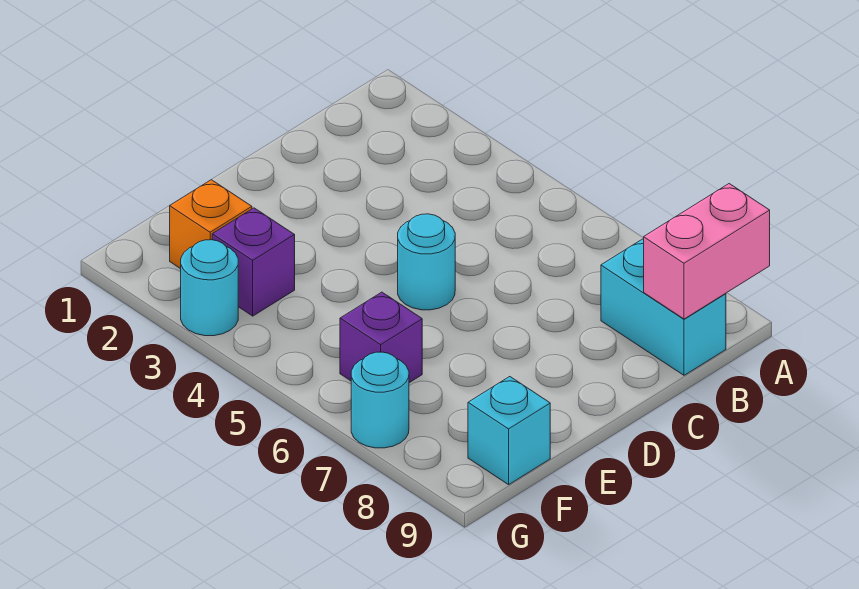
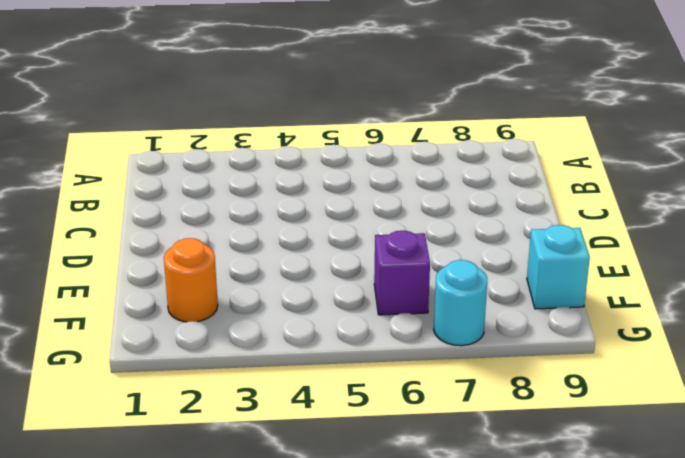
orange round brick F2 level 1 -> orange brick F2 level 1
none -> cyan brick B8:B9 level 1
none -> cyan round brick D5 level 1

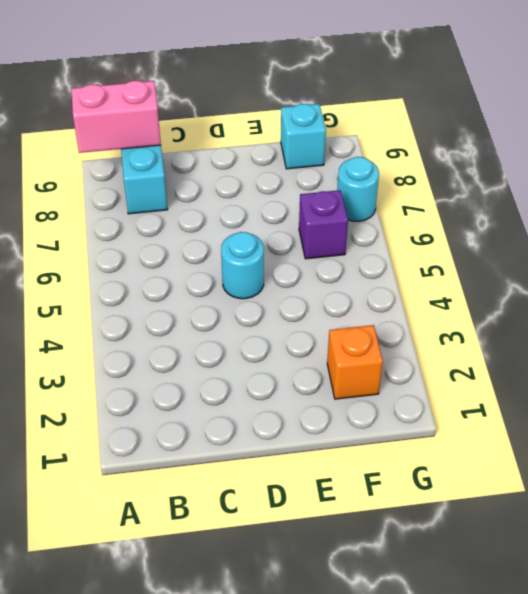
none -> purple brick F3 level 1
none -> cyan round brick G3 level 1

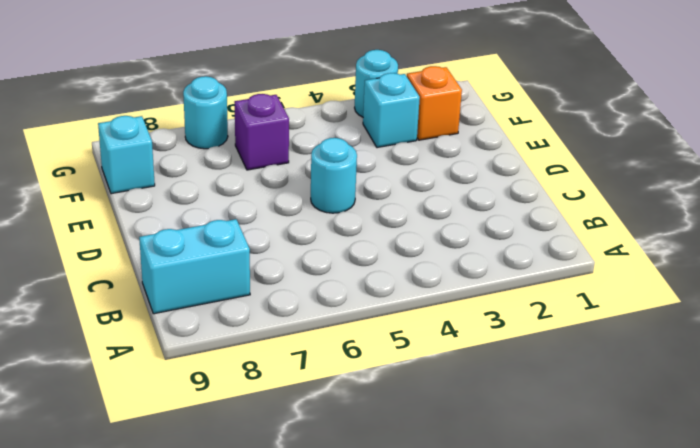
cyan brick F3 level 1 -> purple brick F3 level 1
none -> pink brick A9:B9 level 2

